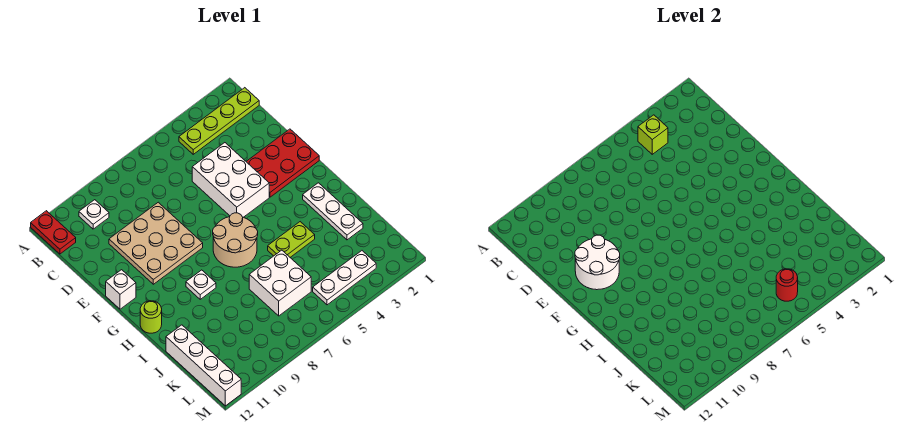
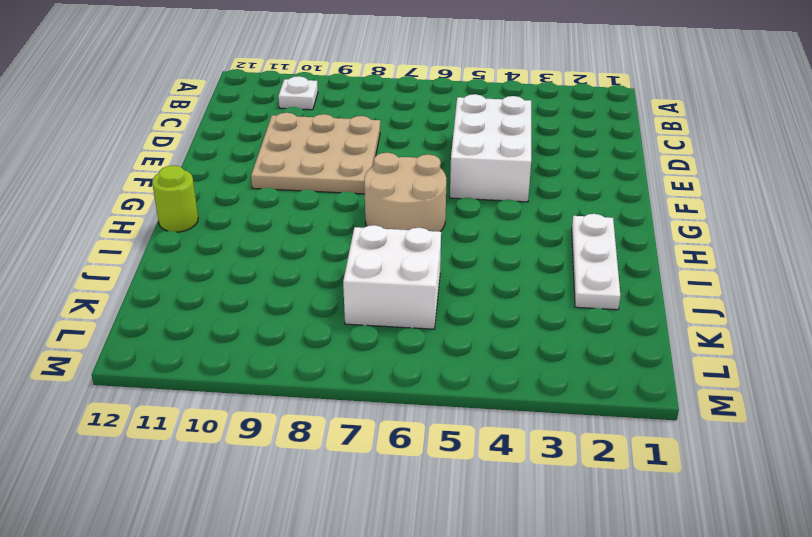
none -> red plate A12:B12 level 1
none -> lime plate B1:B4 level 1
none -> red plate E1:F3 level 1

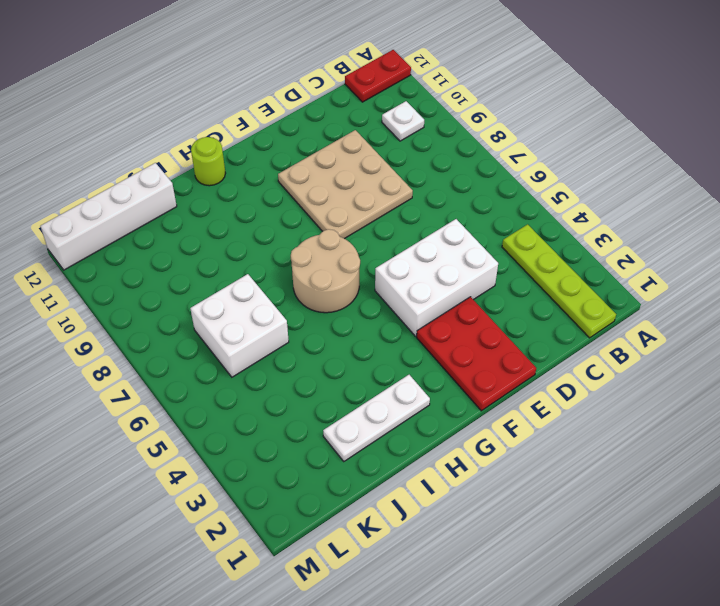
none -> white brick F12 level 1
none -> white plate H9 level 1
none -> lime plate I4:I5 level 1

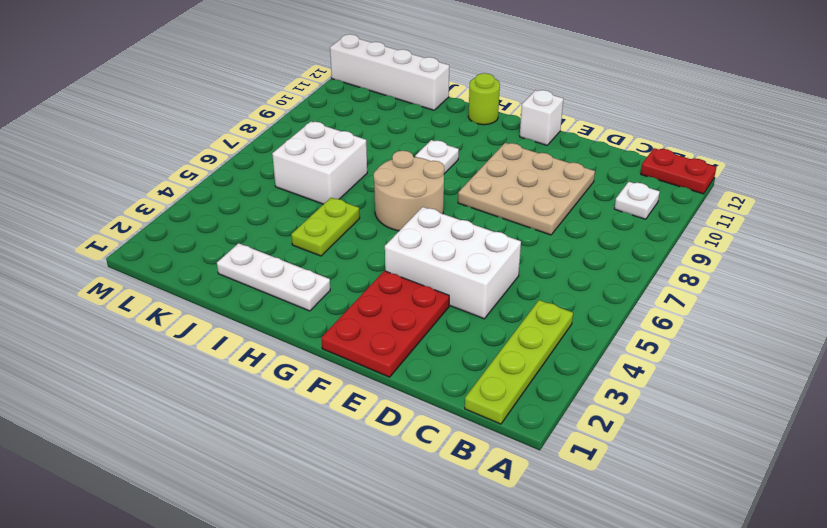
none -> white plate L3:L5 level 1
none -> lime brick B4 level 2
none -> white round brick E10:F11 level 2

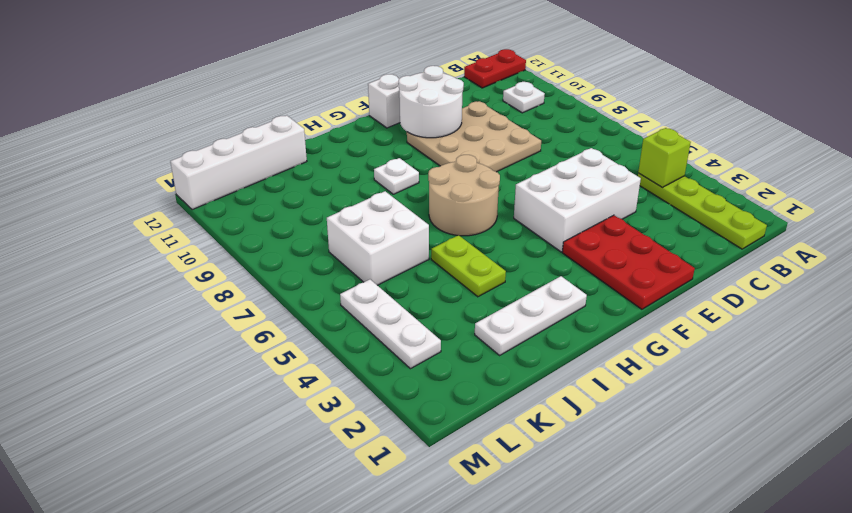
none -> lime round brick H12 level 1
none -> red round brick L5 level 2

